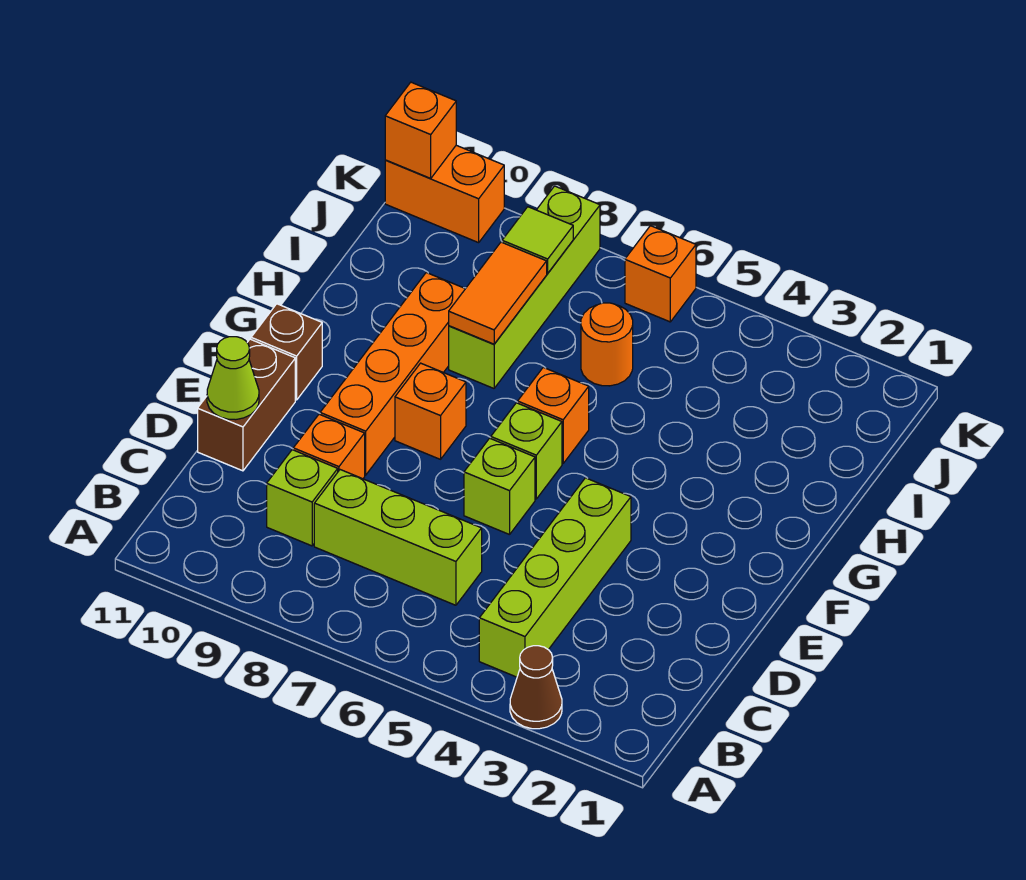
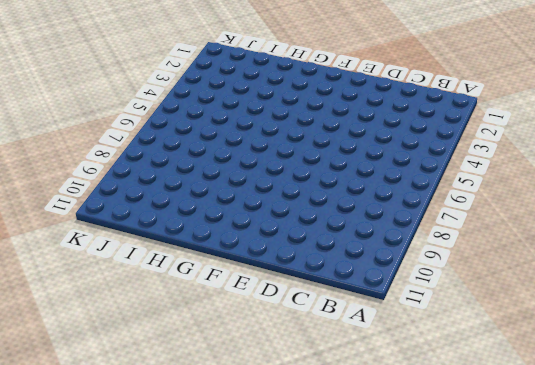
none -> brown cone A3 level 1
none -> lime brick B4:E4 level 1
none -> lime brick C6:C8 level 1

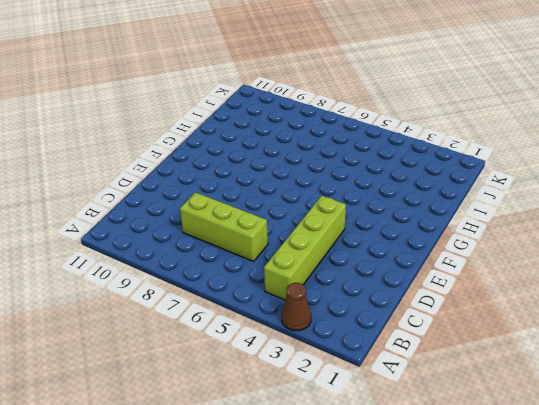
none -> lime brick C9 level 1
none -> orange brick D9 level 1
none -> brown brick D11:E11 level 1

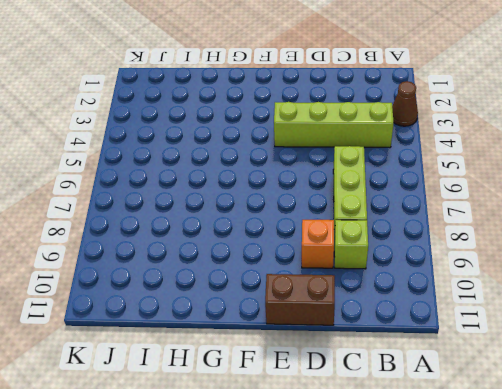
none -> lime brick E6 level 1
none -> orange brick E9:H9 level 1
none -> lime brick F6 level 1

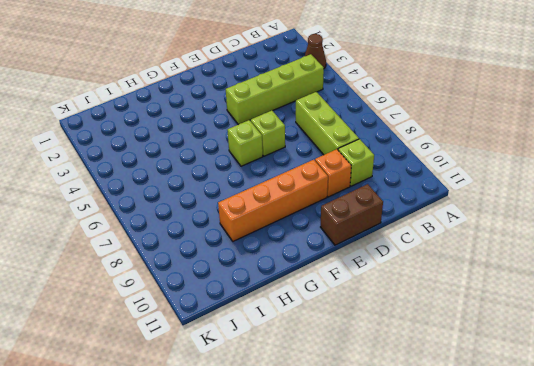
none -> orange brick F8 level 1
none -> brown brick F11 level 1
none -> orange brick G6 level 1

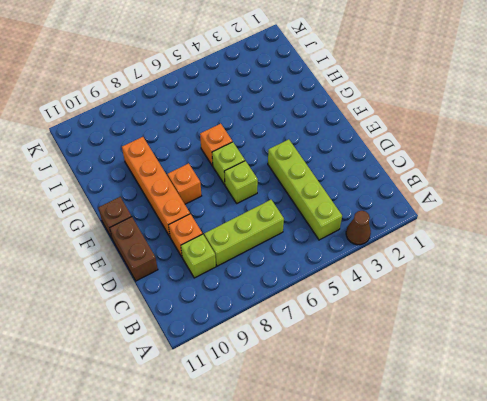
none -> lime brick H8:K8 level 1
none -> orange round brick I6 level 1
none -> orange brick K6 level 1

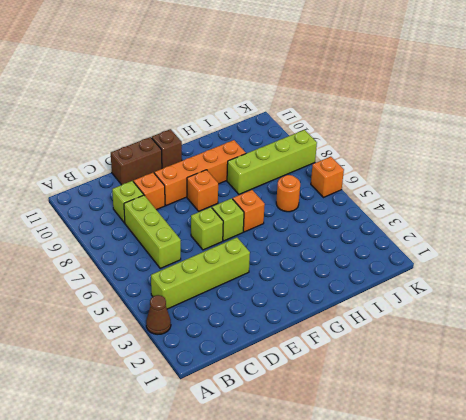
none -> orange brick K10:K11 level 1
none -> lime cone D11 level 2
none -> orange tile H8:I8 level 2

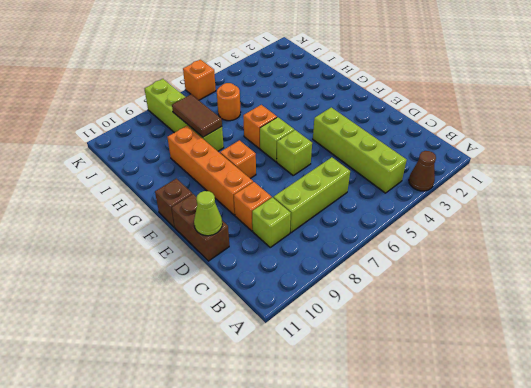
brown tile H8:I8 level 2 -> orange tile H8:I8 level 2
none -> orange brick K10:K11 level 1
none -> lime tile J8 level 2
none -> orange brick K11 level 2

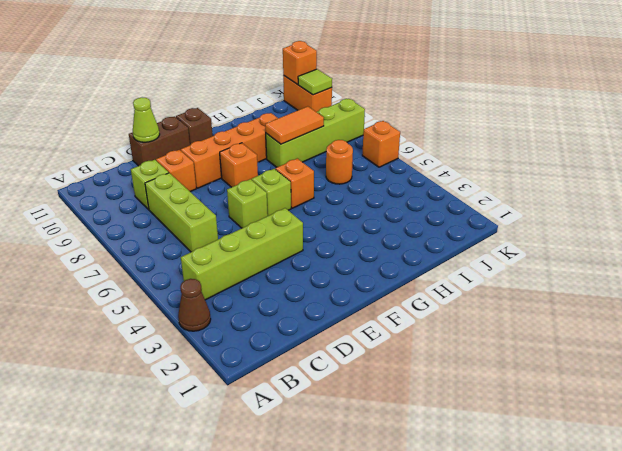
lime tile K10 level 2 -> lime tile J8 level 2

